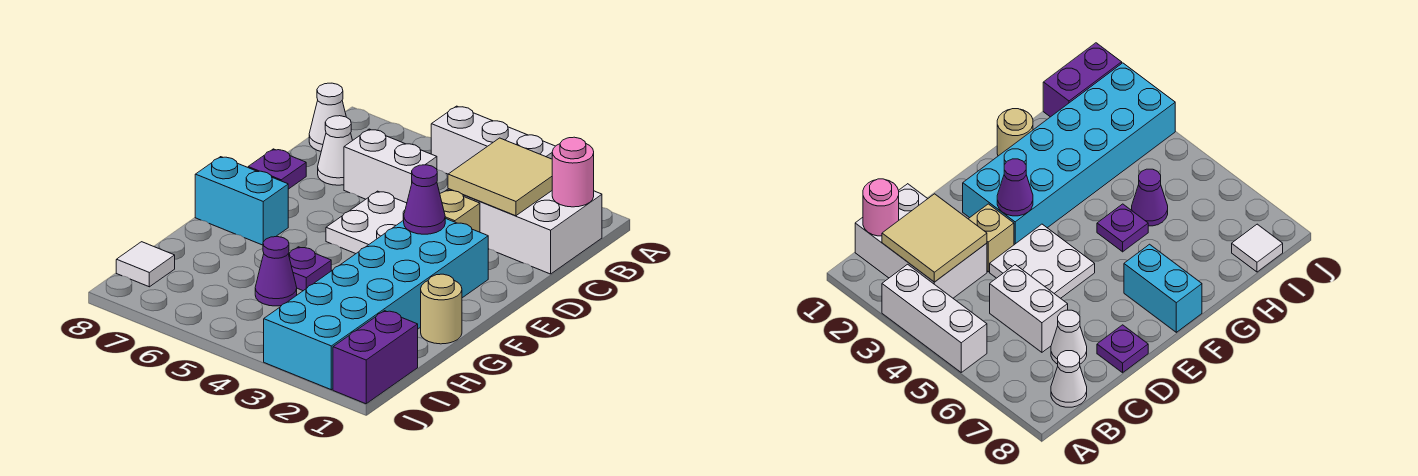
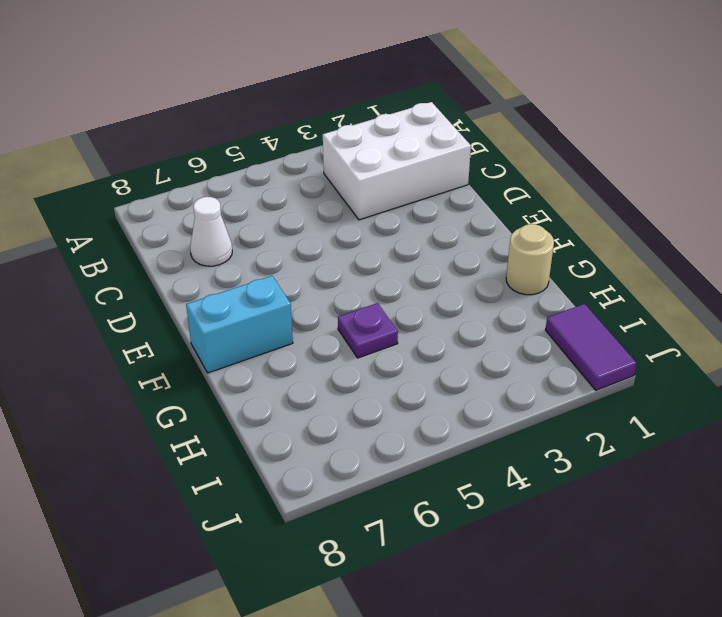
purple tile I1:J1 level 1 -> purple brick I1:J1 level 1
none -> white brick A3:A5 level 1
none -> white cone B8 level 1
none -> white brick C5:C6 level 1

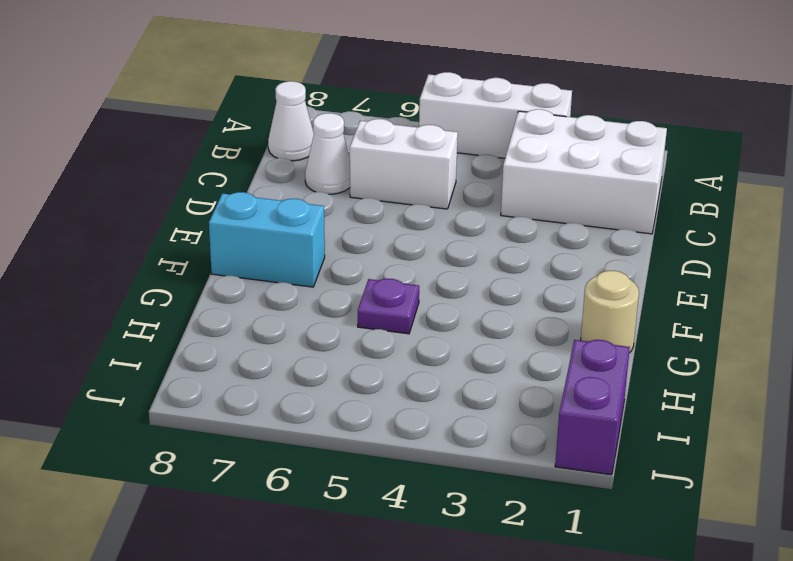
none -> tan brick D3 level 1
none -> white plate D4:E5 level 1
none -> purple plate D8 level 1

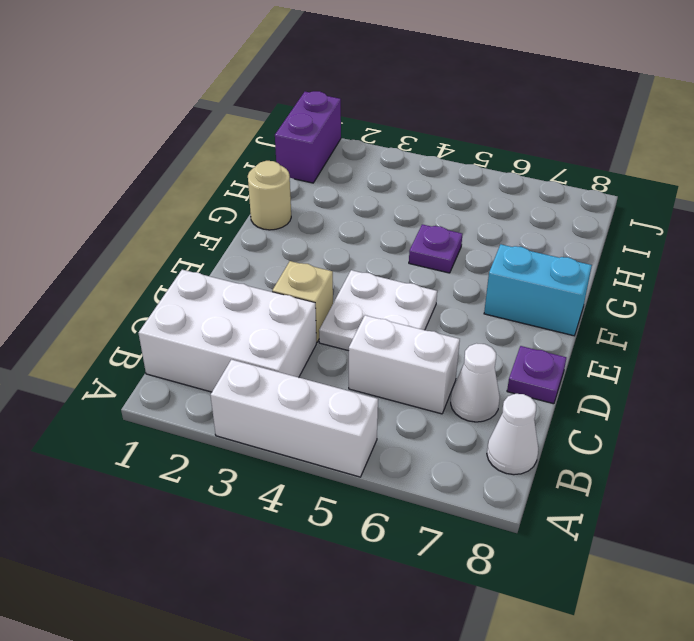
none -> cyan brick E2:J3 level 1
none -> purple cone H5 level 1
none -> white tile I8 level 1

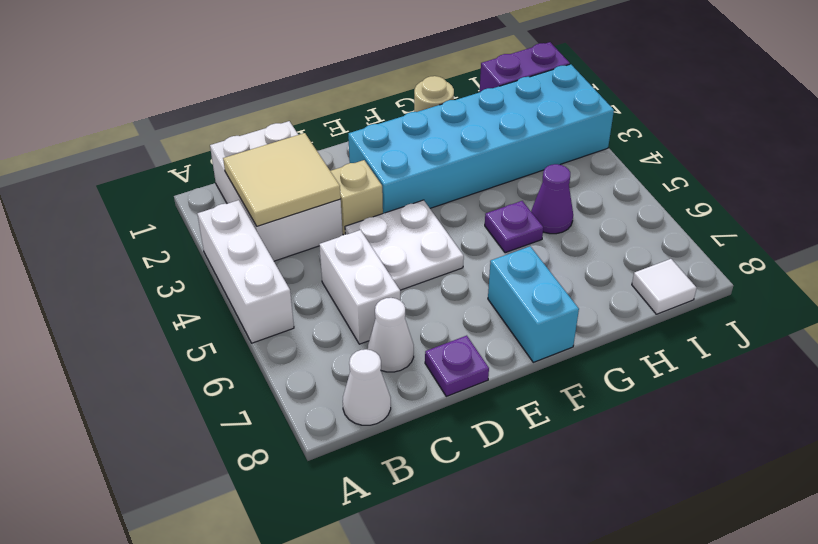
none -> pink round brick B1 level 2
none -> purple cone E3 level 2

